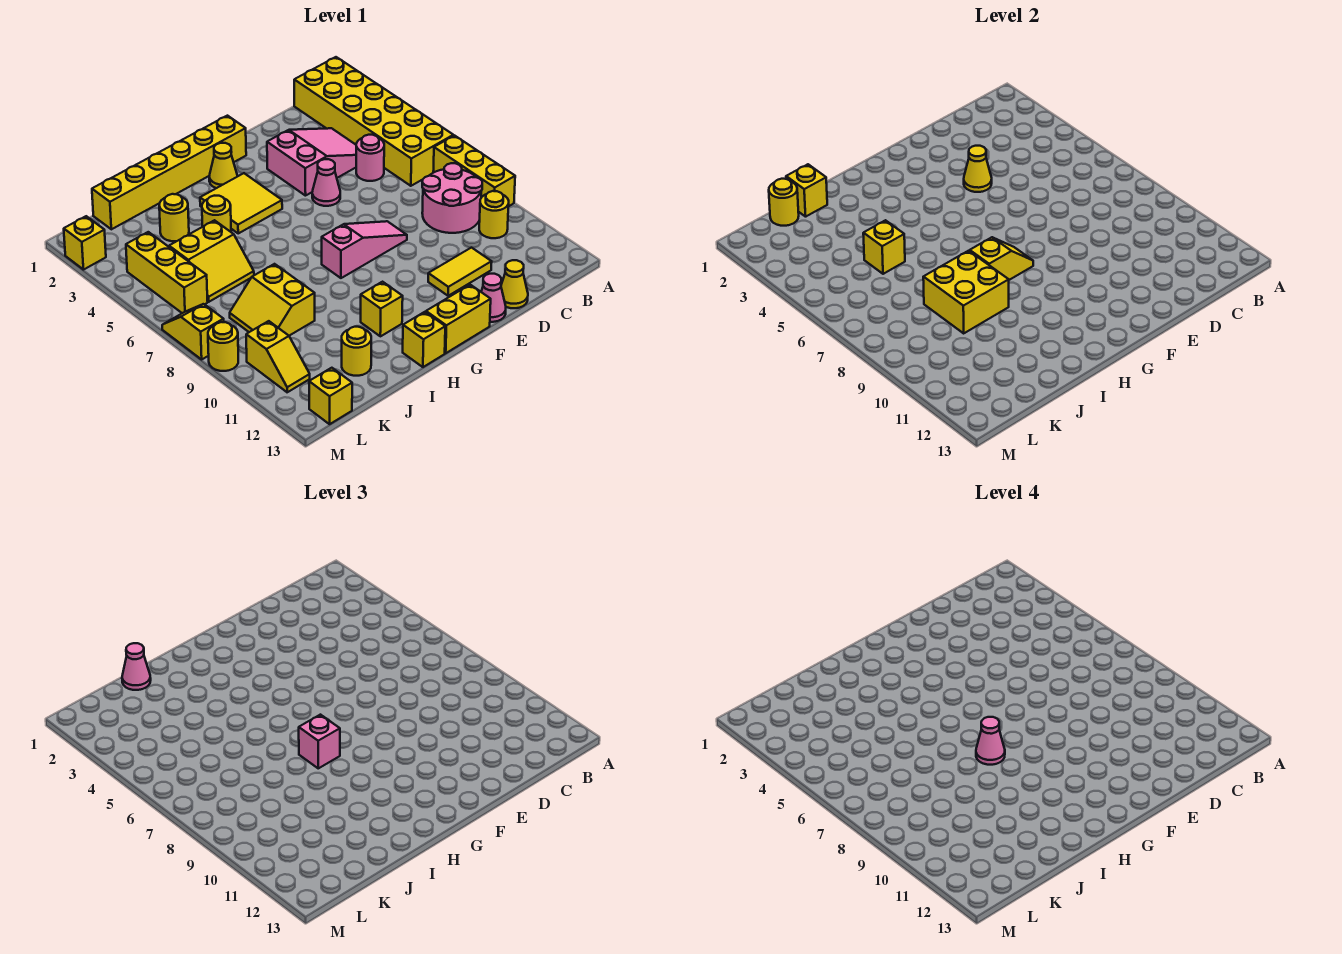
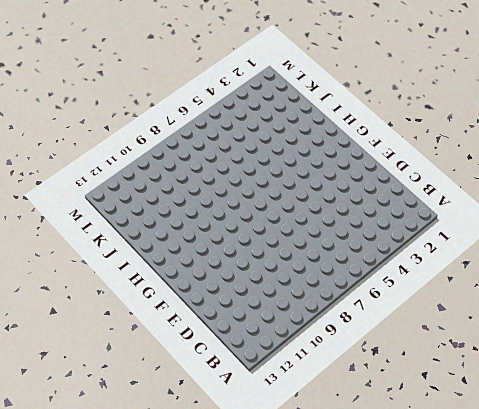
none -> yellow brick A1:B6 level 1
none -> yellow brick A7:A9 level 1
none -> pink round brick B8:C9 level 1
none -> yellow round brick B10 level 1

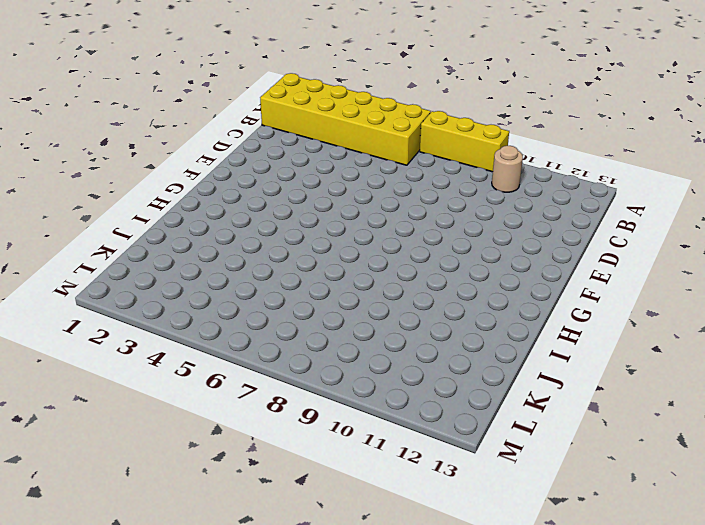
tan round brick B10 level 1 -> yellow round brick B10 level 1
none -> pink round brick B8:C9 level 1
none -> pink slope C3:E4 level 1 top E
none -> pink round brick C5 level 1
none -> yellow tile D11:E11 level 1

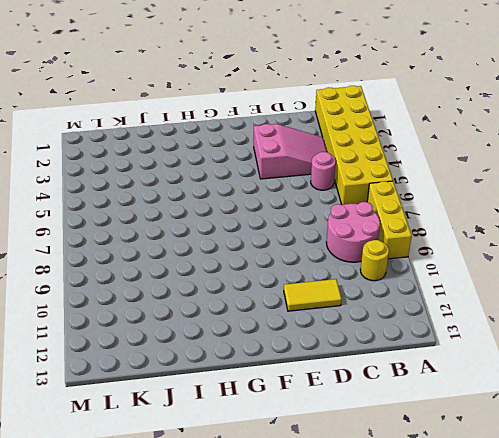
none -> yellow cone D13 level 1
none -> pink cone E5 level 1
none -> pink slope E8:G8 level 1 top G
none -> pink cone E13 level 1

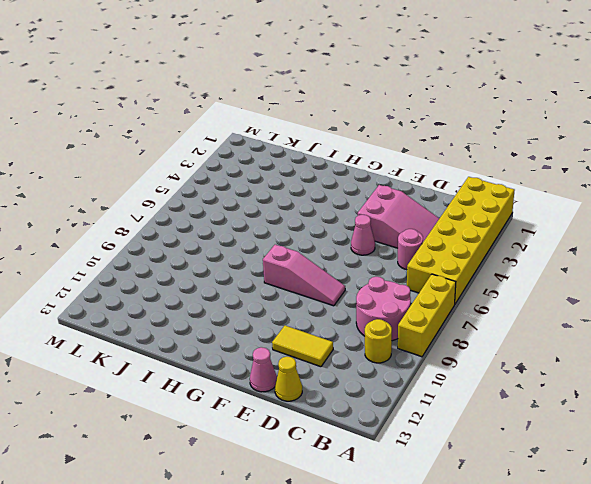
none -> yellow brick F1:K1 level 1
none -> yellow brick F13:G13 level 1
none -> yellow cone G2 level 1
none -> yellow tile G3:H4 level 1

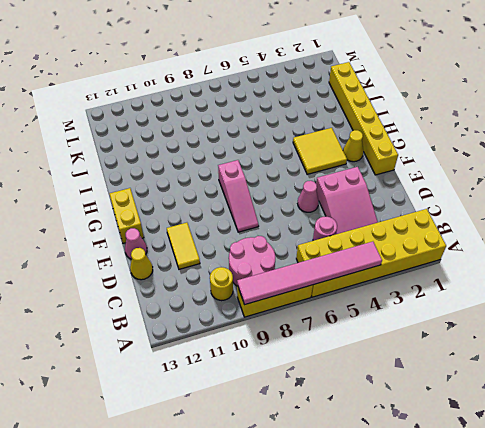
pink tile A4:A9 level 2 -> none
none -> yellow brick H11 level 1
none -> yellow brick H13 level 1
none -> yellow round brick I4 level 1
none -> yellow round brick J3 level 1

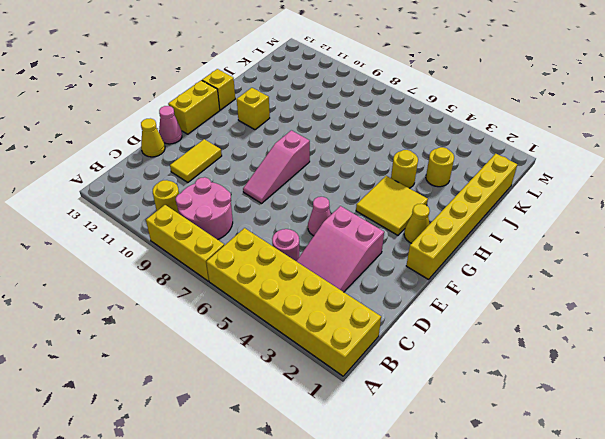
none -> yellow slope J5:K6 level 1 top 5
none -> yellow slope J8:K9 level 1 top J
none -> yellow round brick J12 level 1
none -> yellow brick L4:L6 level 1

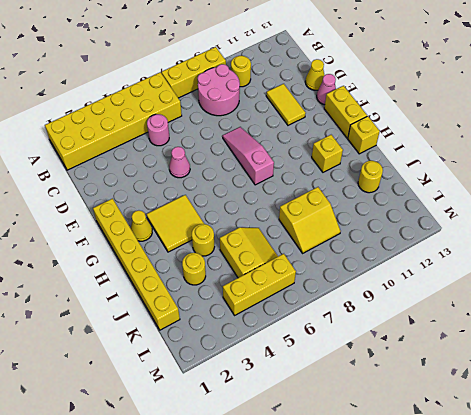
none -> pink slope C3:E4 level 1 top E
none -> yellow slope L10:L11 level 1 top 10
none -> yellow brick L13 level 1
none -> yellow brick M2 level 1

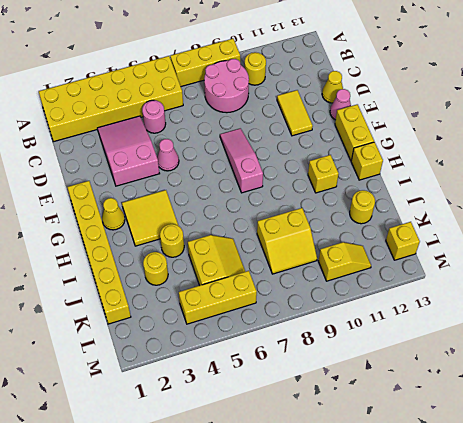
none -> yellow brick M2 level 1
none -> yellow slope M7:M8 level 1 top 8
none -> yellow round brick M9 level 1
none -> yellow cone E4 level 2

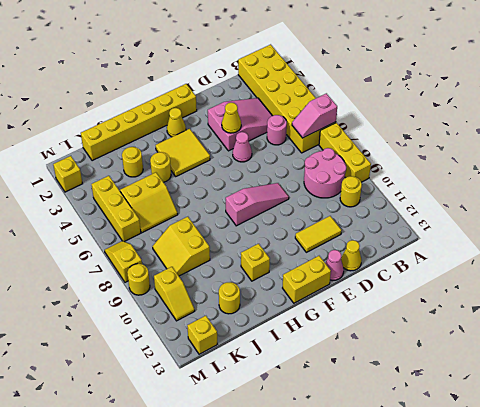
pink slope A6:B6 level 2 top A -> none
none -> yellow brick H13 level 1
none -> yellow slope G8:H8 level 2 top H
none -> yellow brick I8:J9 level 2
none -> yellow brick J1 level 2

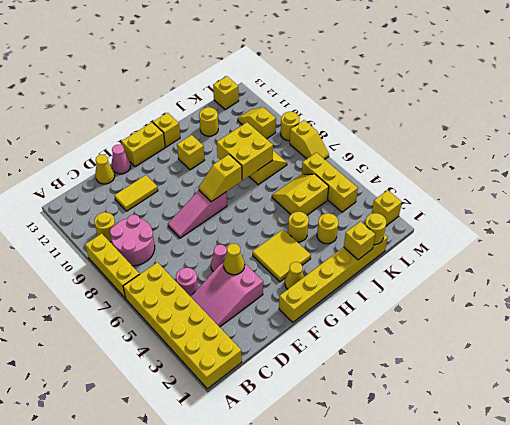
none -> yellow brick J5 level 2
none -> pink brick H8 level 3
none -> pink cone J1 level 3
none -> pink cone H8 level 4

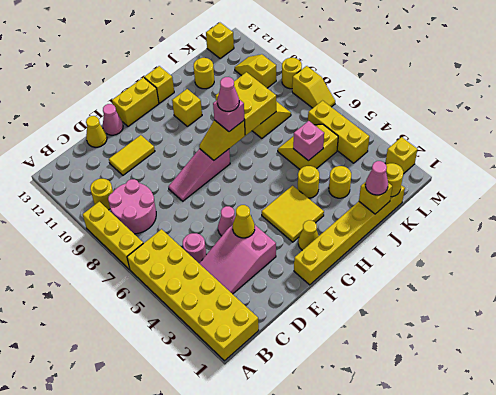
pink brick J5 level 2 -> yellow brick J5 level 2

